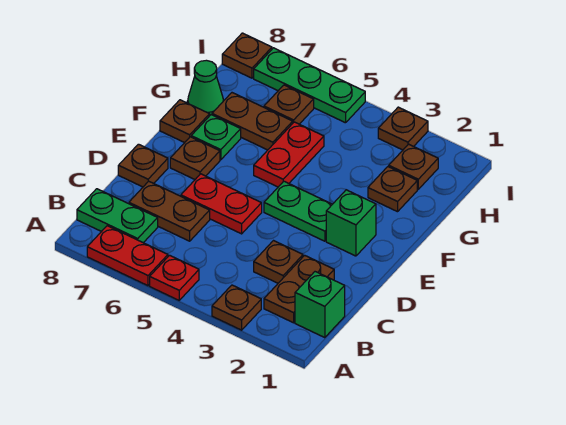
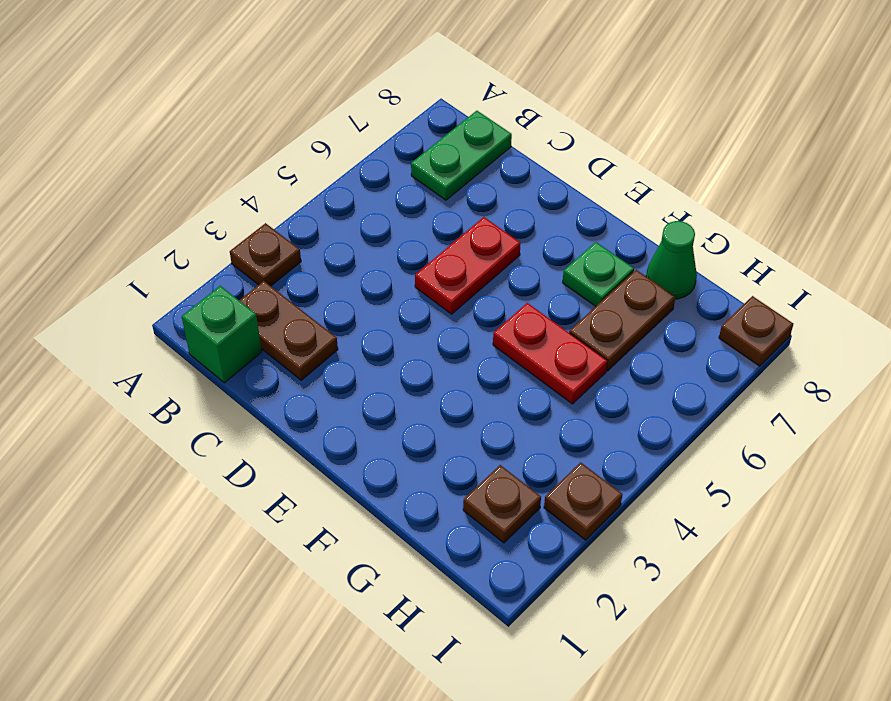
none -> red plate A5 level 1
none -> red plate A6:A7 level 1
none -> brown plate C3 level 1

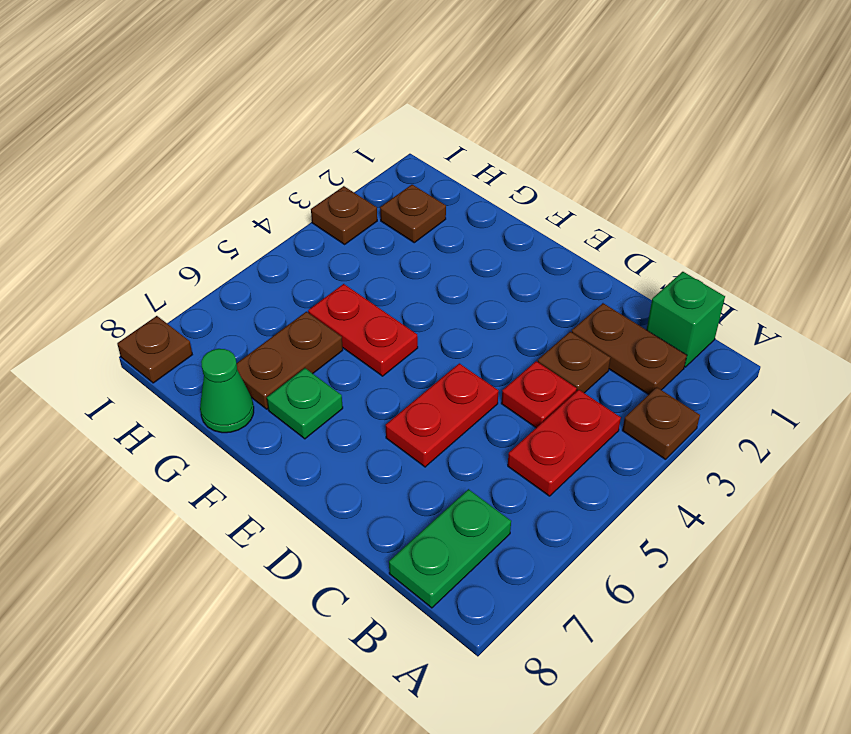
red plate B4:B5 level 1 -> red plate A6:A7 level 1
red plate C4 level 1 -> red plate A5 level 1
none -> brown plate C6:C7 level 1
none -> brown plate D8 level 1
none -> green brick E2 level 1

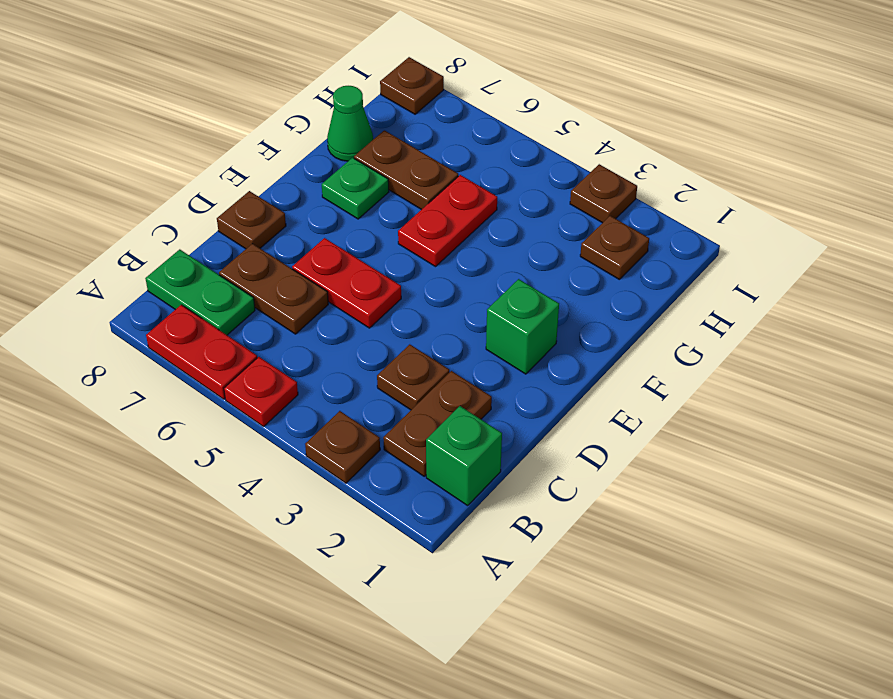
none -> green plate E3:E4 level 1
none -> brown plate E7 level 1
none -> brown plate F8 level 1

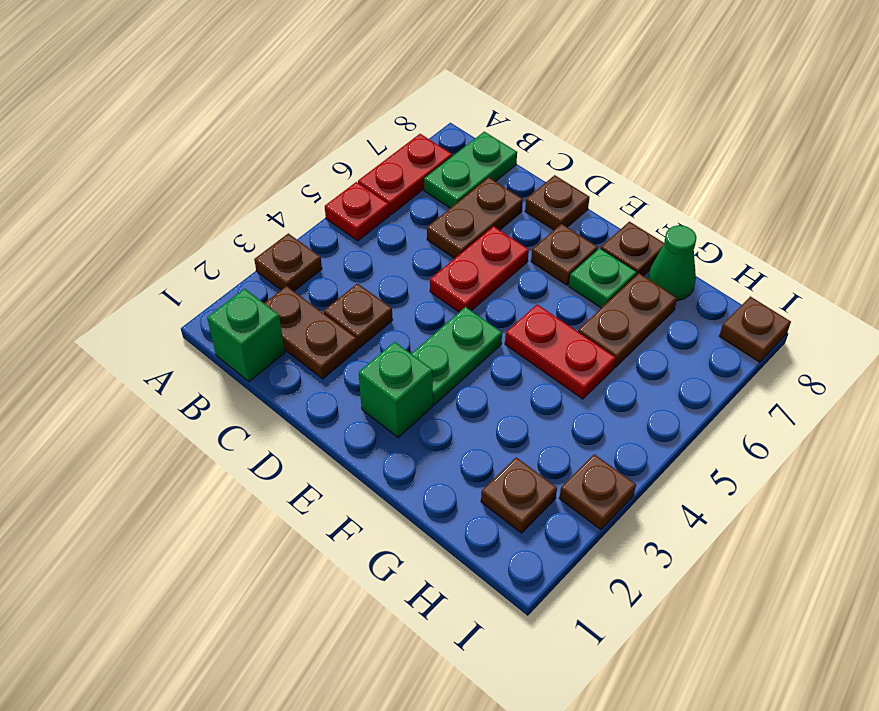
none -> brown plate G2 level 1
none -> brown plate H6 level 1
none -> green plate I5:I7 level 1

